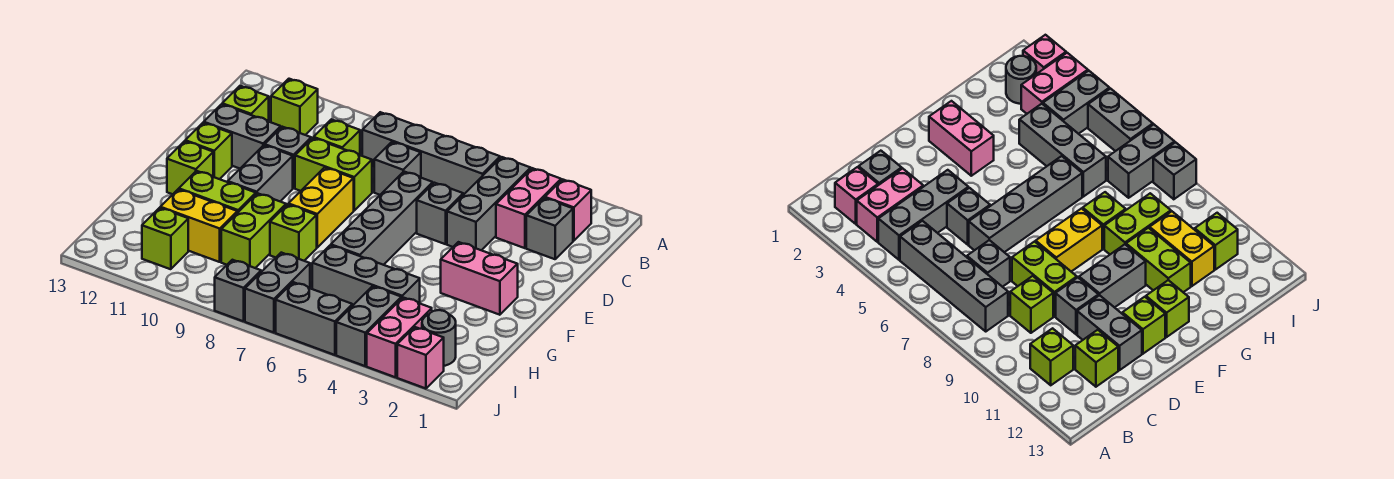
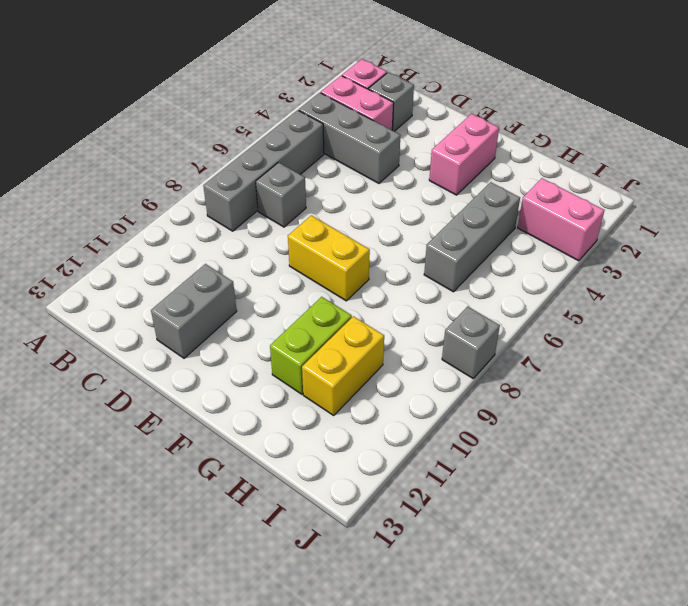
none -> lime brick B11 level 1
none -> lime brick C9 level 1
none -> lime brick C12 level 1
none -> grey brick D5 level 1

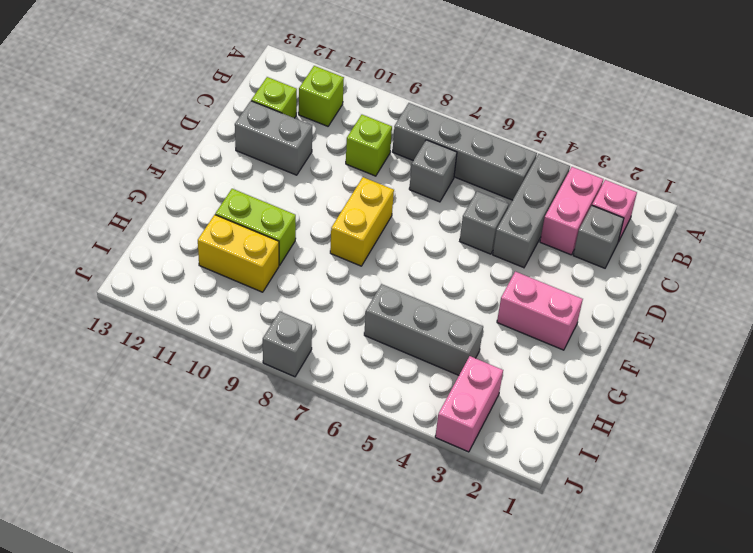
none -> grey brick D6:G6 level 1
none -> lime brick D8:D9 level 1
none -> grey brick D10 level 1
none -> grey brick E10:F10 level 1

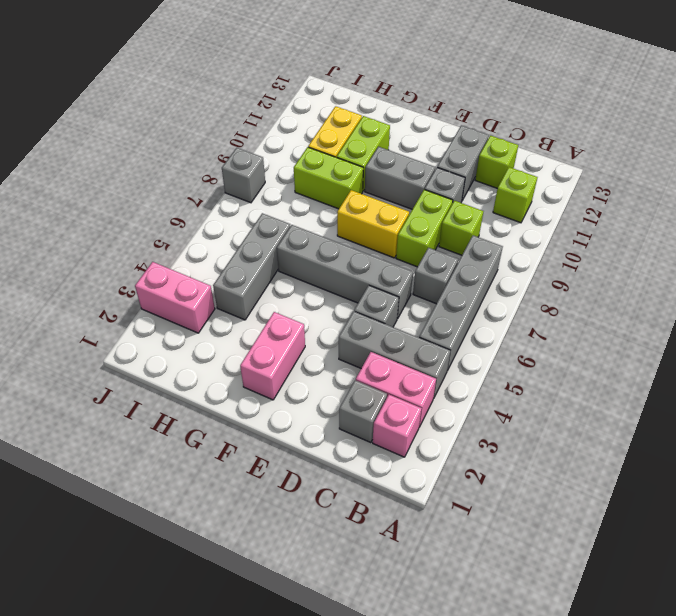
none -> lime brick E12 level 1
none -> lime brick F12 level 1
none -> lime brick G8 level 1
none -> grey round brick I2 level 1

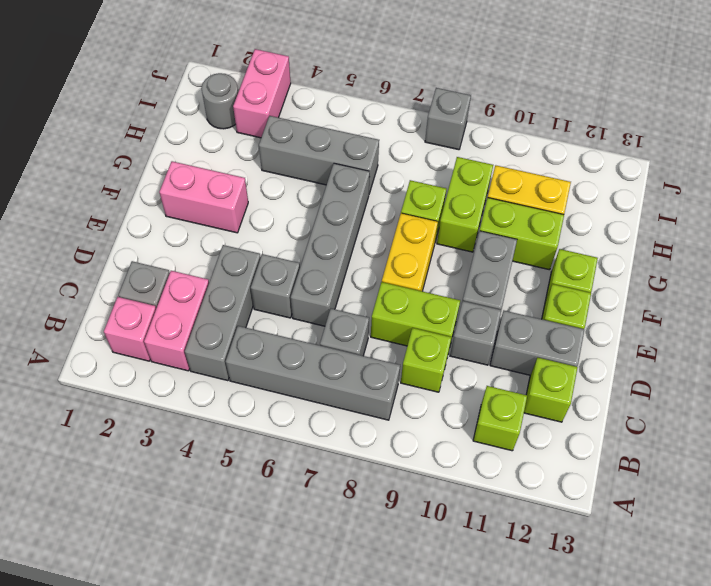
none -> grey brick I4:J4 level 1
none -> grey brick I7:J7 level 1
none -> lime brick I11 level 1
none -> pink brick J2 level 1

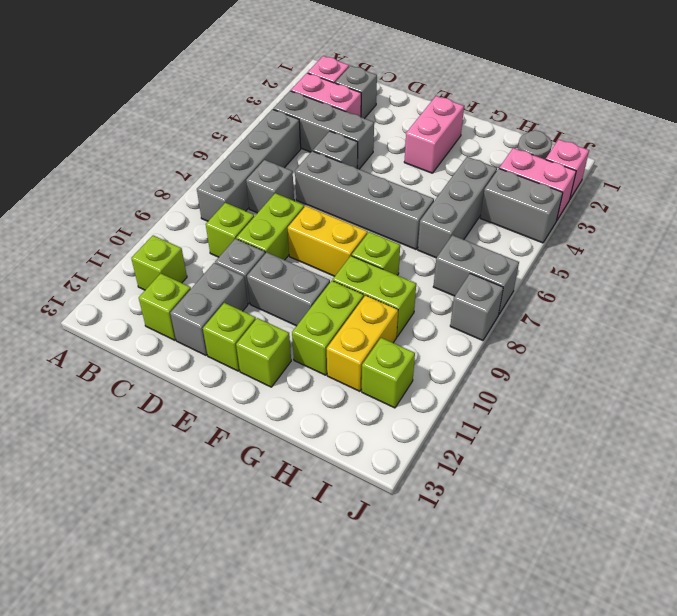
none -> grey brick J5:J6 level 1

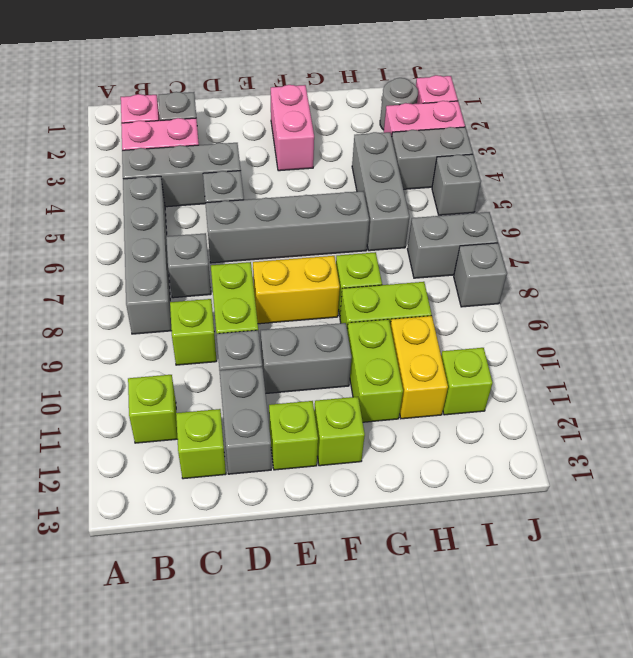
grey brick J5 level 1 -> grey brick J5:J6 level 1

